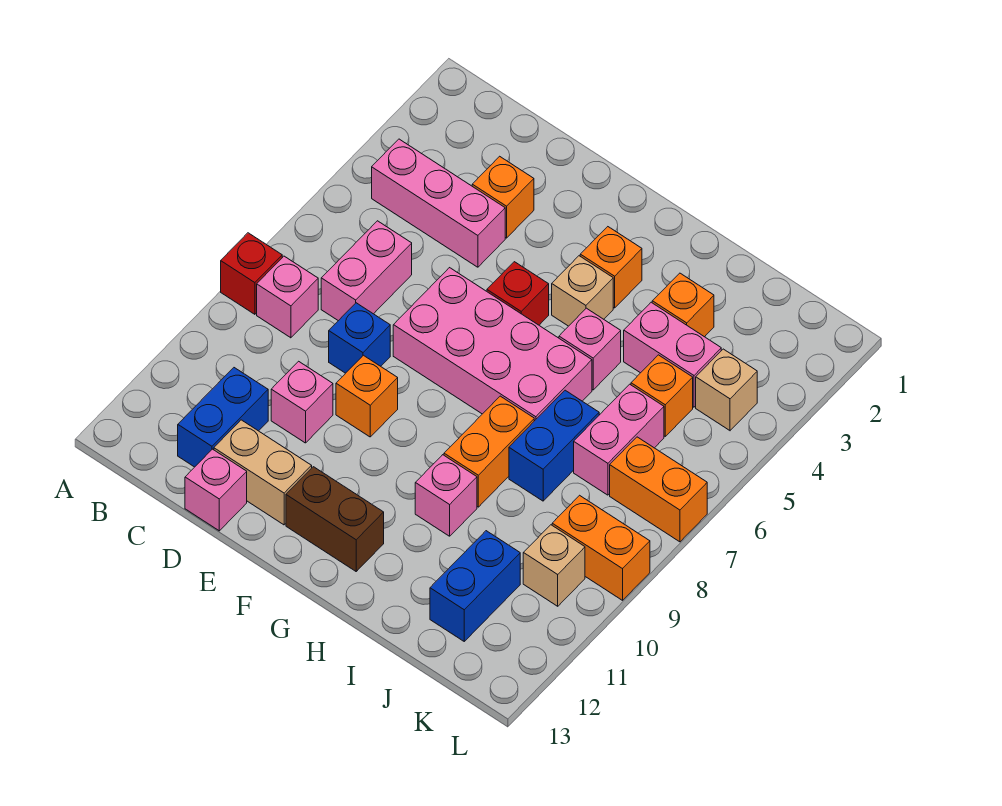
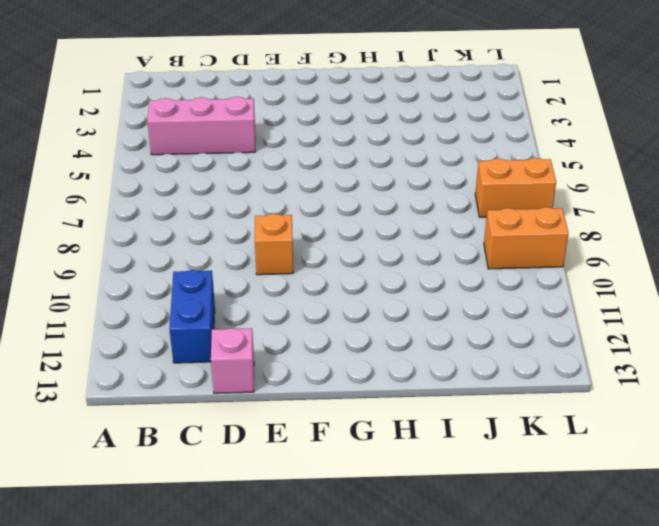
none -> red brick A8 level 1
none -> pink brick B8 level 1
none -> pink brick C6:C7 level 1

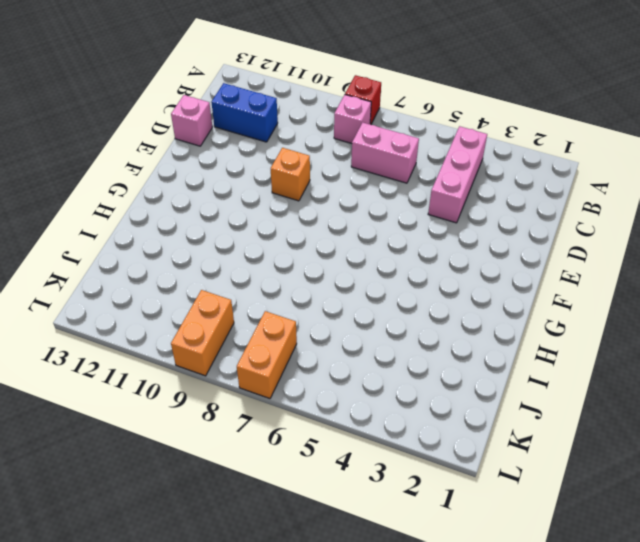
none -> orange brick D3 level 1
none -> blue brick D8 level 1
none -> pink brick D10 level 1

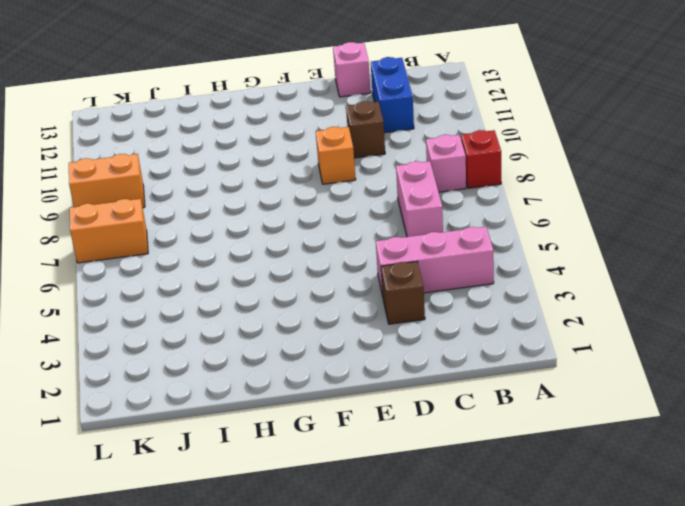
brown brick D3 level 1 -> orange brick D3 level 1
brown brick D10 level 1 -> pink brick D10 level 1
none -> blue brick D8 level 1
none -> tan brick D12:E12 level 1
none -> pink brick E6:H7 level 1

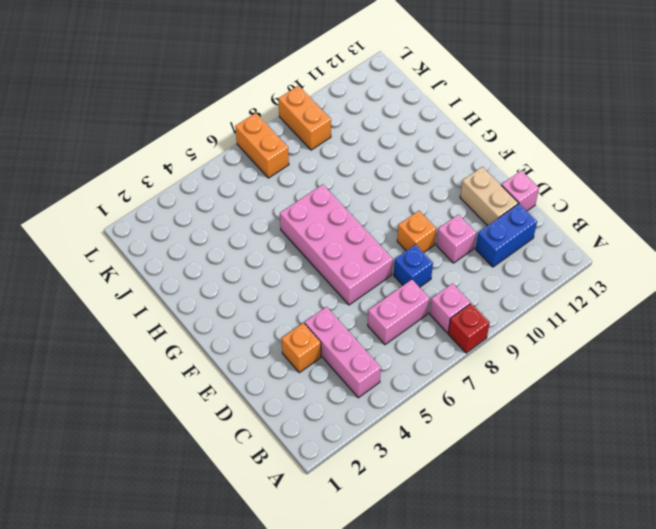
none -> red brick F5 level 1
none -> brown brick F12:G12 level 1
none -> orange brick G3 level 1

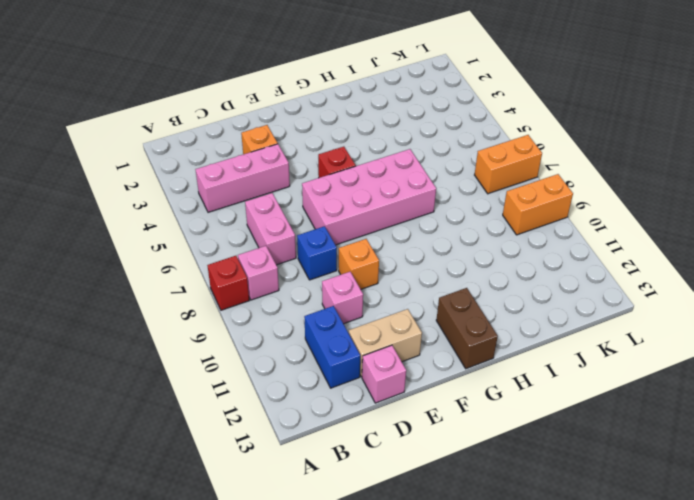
brown brick G12:G13 level 1 -> brown brick F12:G12 level 1
none -> orange brick G3 level 1
none -> tan brick G4 level 1
none -> pink brick H5 level 1

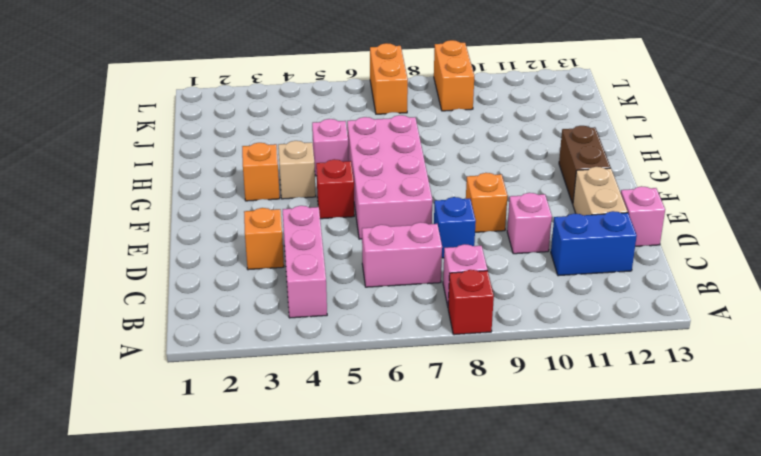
none -> orange brick H8:H9 level 1
none -> pink brick H10 level 1
none -> orange brick I3 level 1

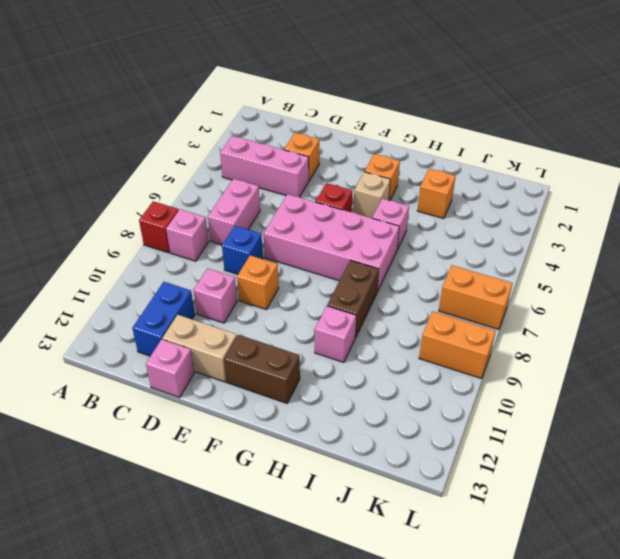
brown brick H8:H9 level 1 -> orange brick H8:H9 level 1
none -> pink brick I4:J4 level 1
none -> blue brick I7:I8 level 1
none -> orange brick J5 level 1

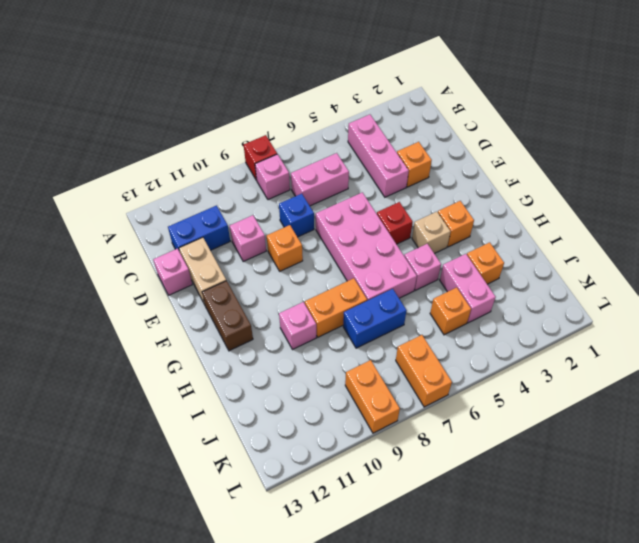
none -> pink brick J6:J7 level 1
none -> blue brick J11:J12 level 1
none -> tan brick K4 level 1

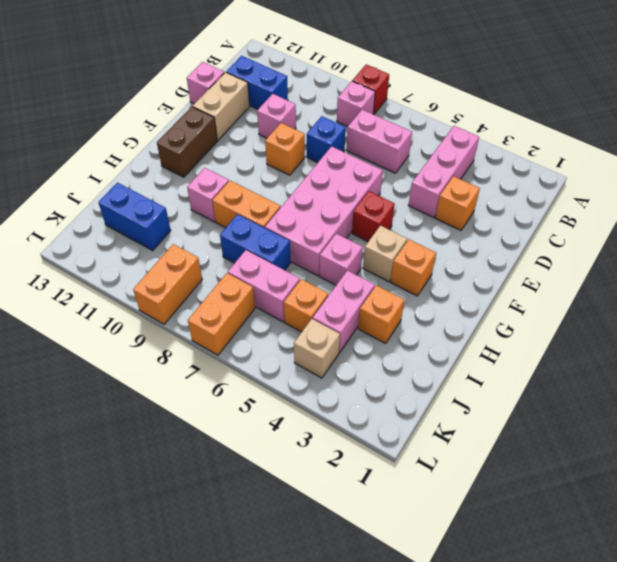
none -> tan brick K10 level 1

